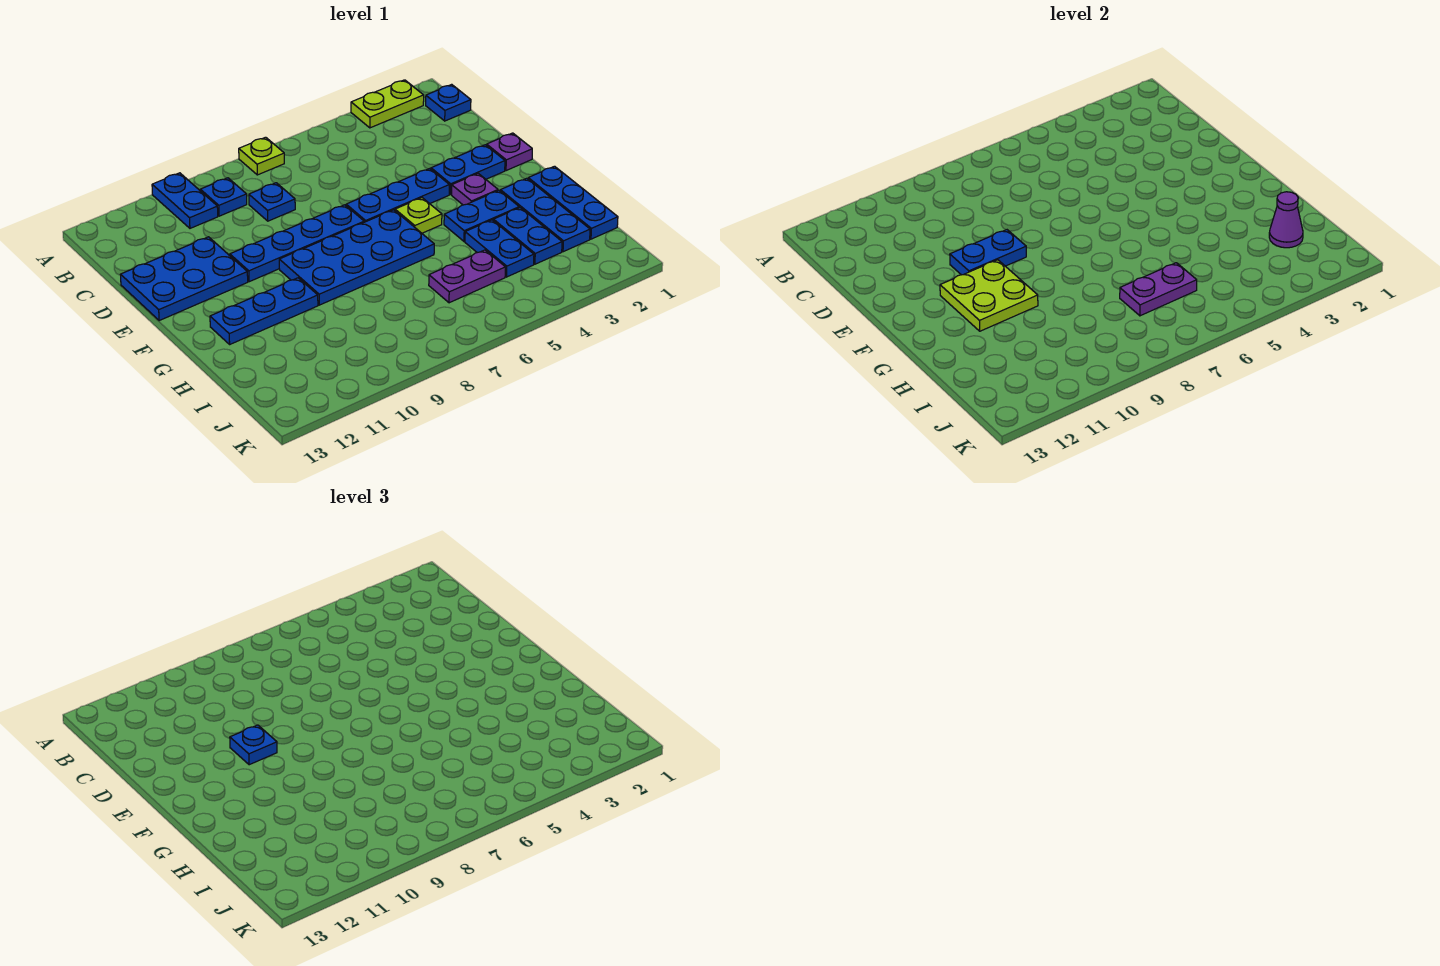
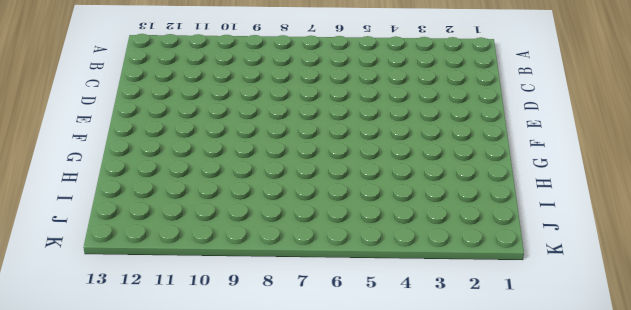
none -> lime plate A2:A3 level 1
none -> lime plate A7 level 1
none -> blue plate A10:B10 level 1

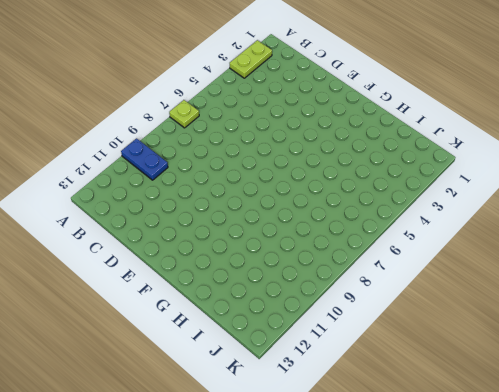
none -> blue plate B1 level 1
none -> blue plate B9 level 1
none -> blue plate C8 level 1

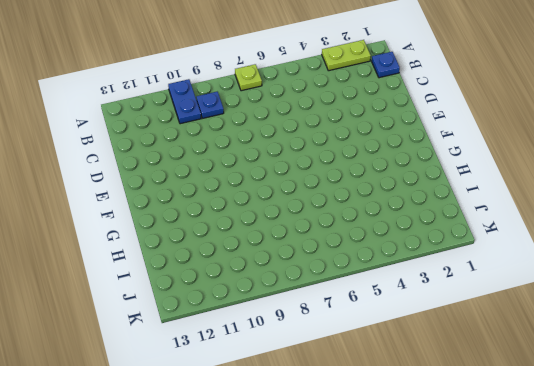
none -> blue plate C8 level 1
none -> blue plate D11:E13 level 1
none -> purple plate E1 level 1

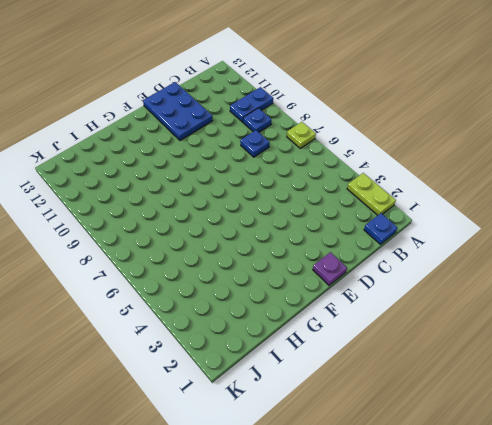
none -> blue plate E2:E3 level 1
none -> blue plate E4:E6 level 1
none -> blue plate E7:E10 level 1

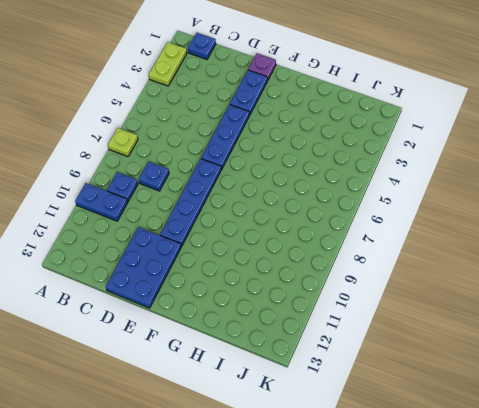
none -> purple plate F3 level 1
none -> lime plate F5 level 1
none -> blue plate F6:G9 level 1

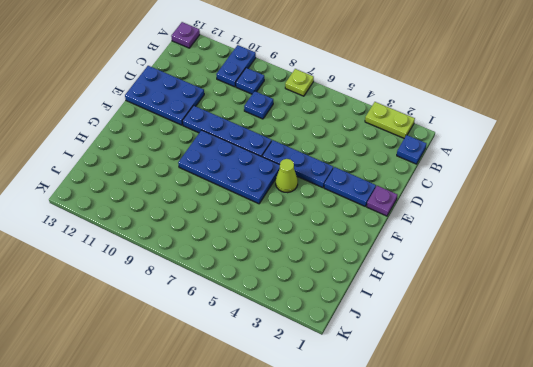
purple plate A13 level 1 -> purple plate F3 level 1
lime cone F5 level 1 -> lime plate F5 level 1
none -> blue plate G1:I1 level 1
none -> blue plate G2:I2 level 1
none -> blue plate G3:G4 level 1

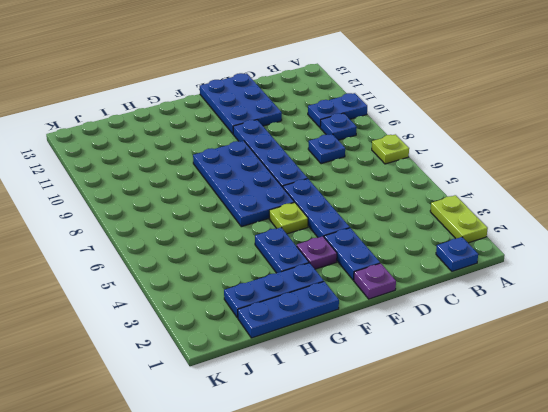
none -> blue plate G10:G12 level 1
none -> blue plate H3:I3 level 1
none -> blue plate H4:I4 level 1

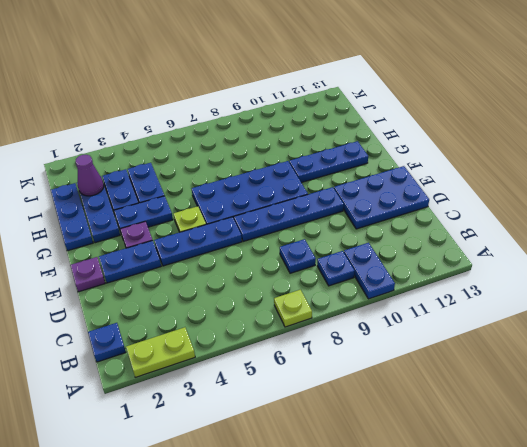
none -> purple plate I5:I6 level 1
none -> blue plate E9:E10 level 2
none -> lime plate F10:G11 level 2

